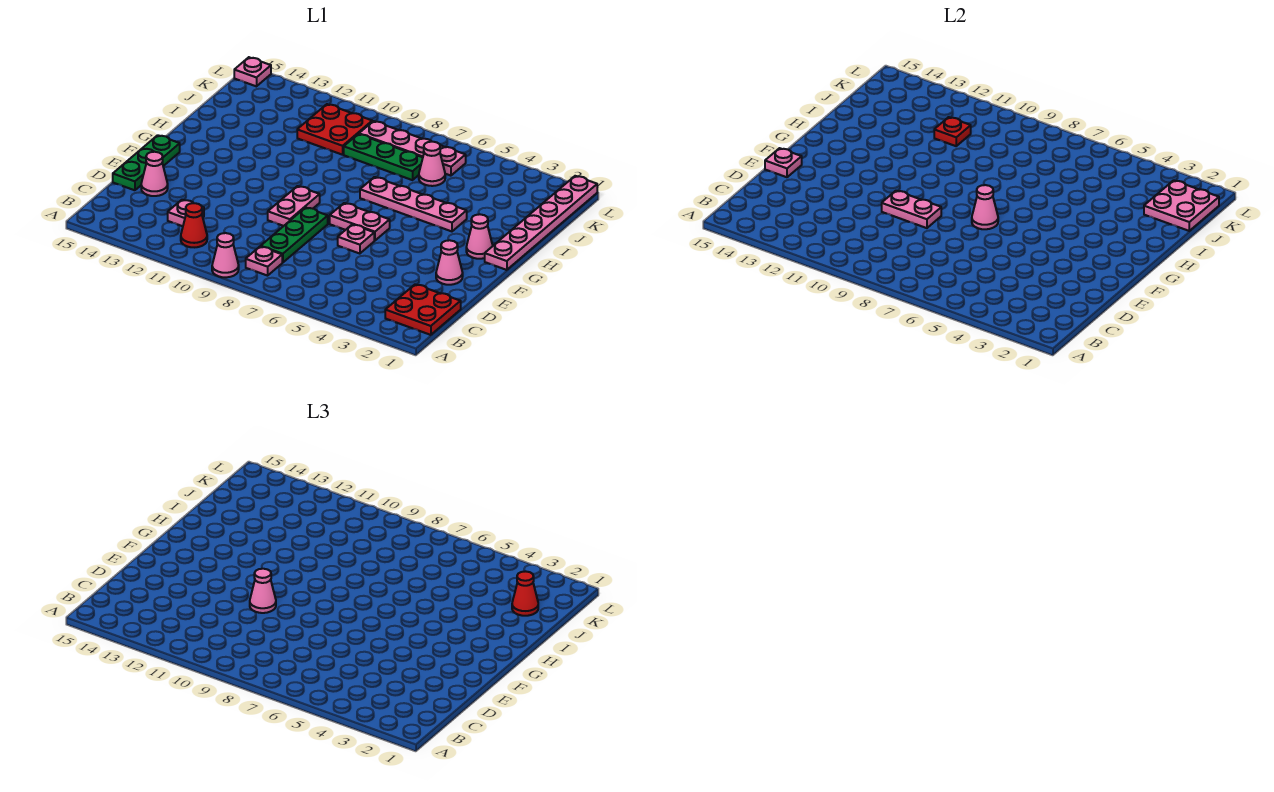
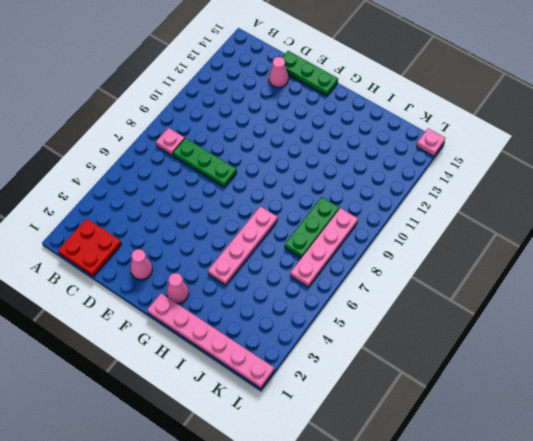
none -> pink cone A9 level 1
none -> red cone B11 level 1
none -> pink plate C12 level 1

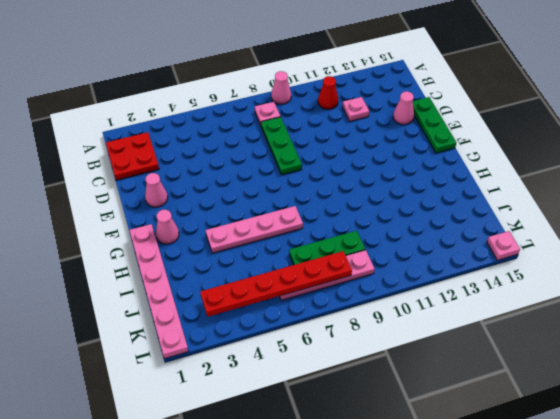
red plate K3:K8 level 2 -> none
none -> pink plate E6 level 1
none -> pink plate E9:F9 level 1
none -> pink plate F6:F7 level 1

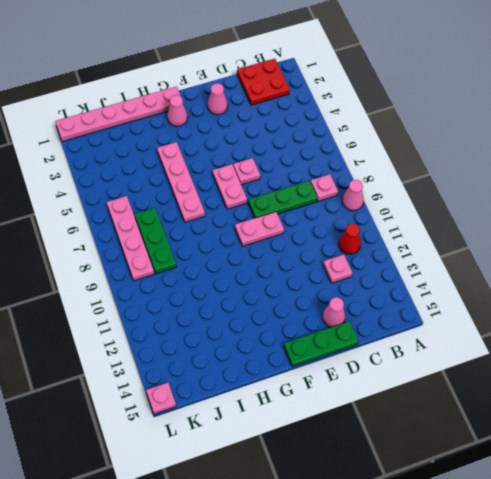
none -> pink cone J6 level 1
none -> red plate J10:K11 level 1
none -> pink plate E9:E10 level 2

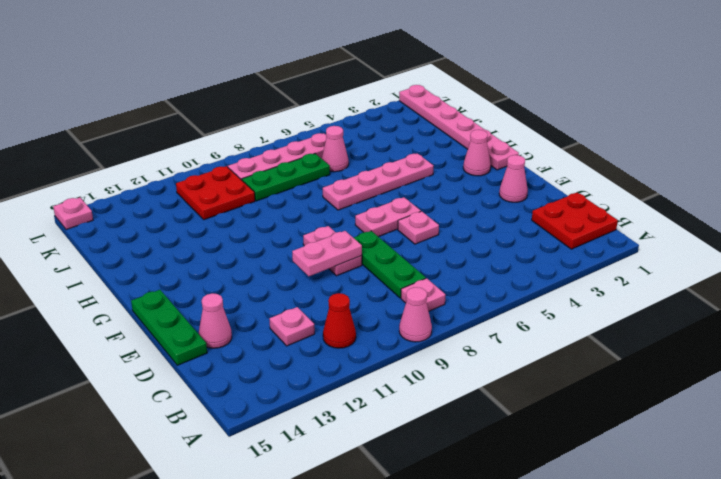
none -> pink plate E15 level 2
none -> pink cone F7 level 2
none -> pink plate J1:K2 level 2

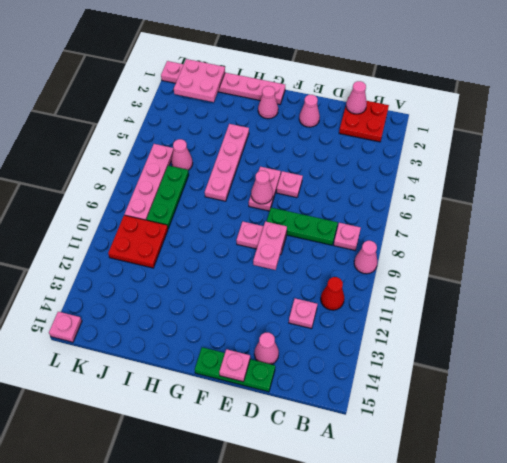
pink cone C1 level 2 -> pink cone E10 level 3
none -> red plate J11 level 2
none -> red cone J2 level 3

